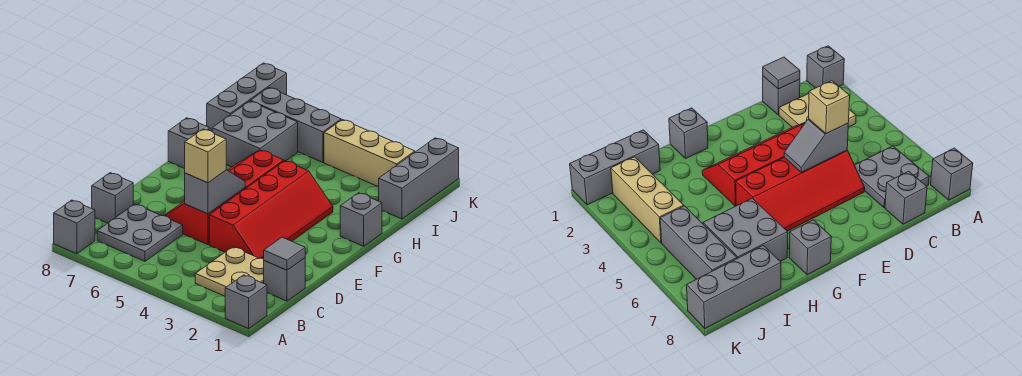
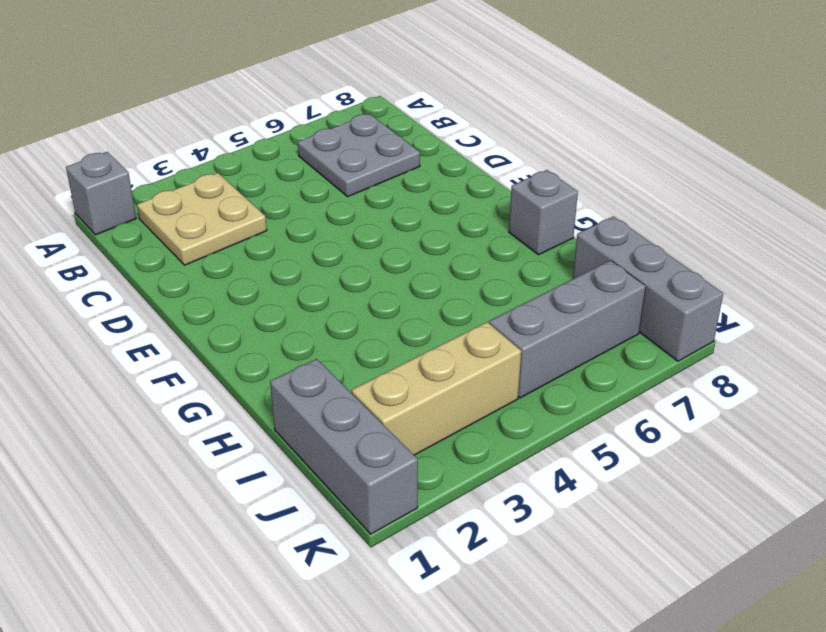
none -> grey brick A8 level 1
none -> grey brick C1 level 1
none -> grey brick C8 level 1

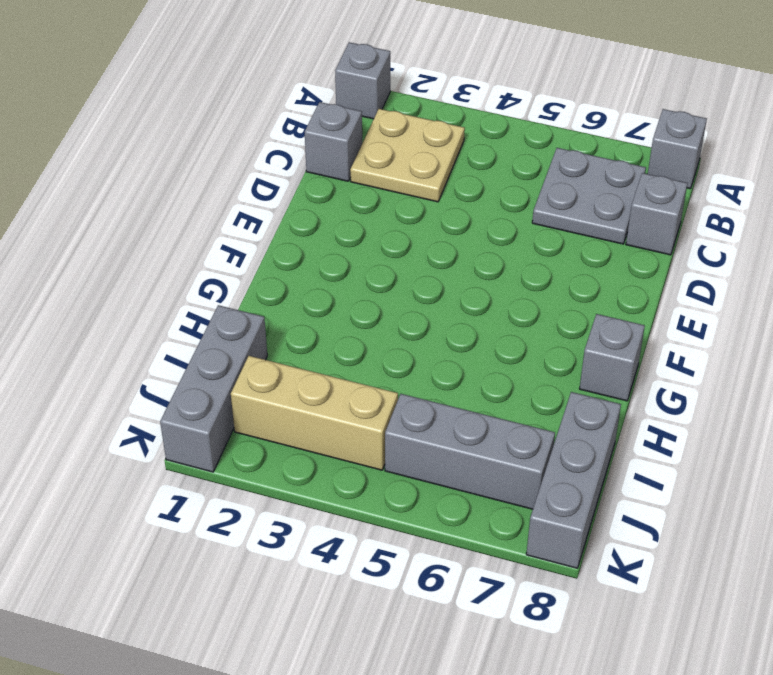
none -> red slope D3:G4 level 1 top 4
none -> red slope D5:G6 level 1 top 5
none -> grey brick G1 level 1

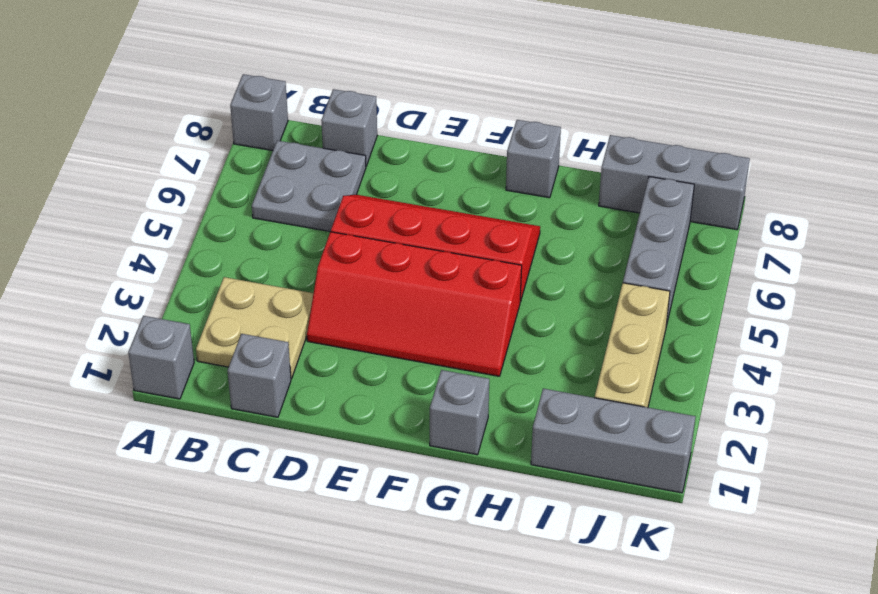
none -> grey brick H6:I7 level 1
none -> grey tile C1 level 2
none -> grey slope D5:E5 level 2 top D

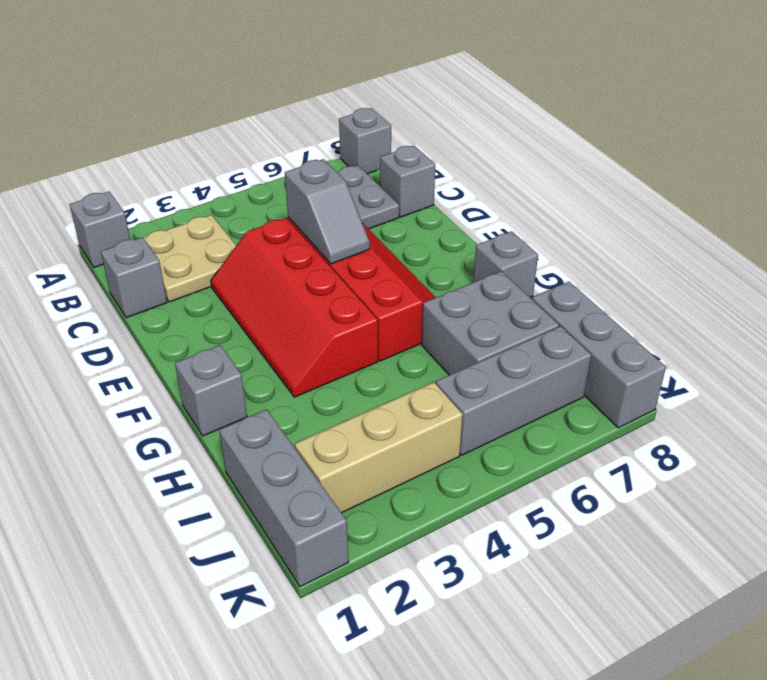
none -> grey tile C1 level 2
none -> tan brick D5 level 3

